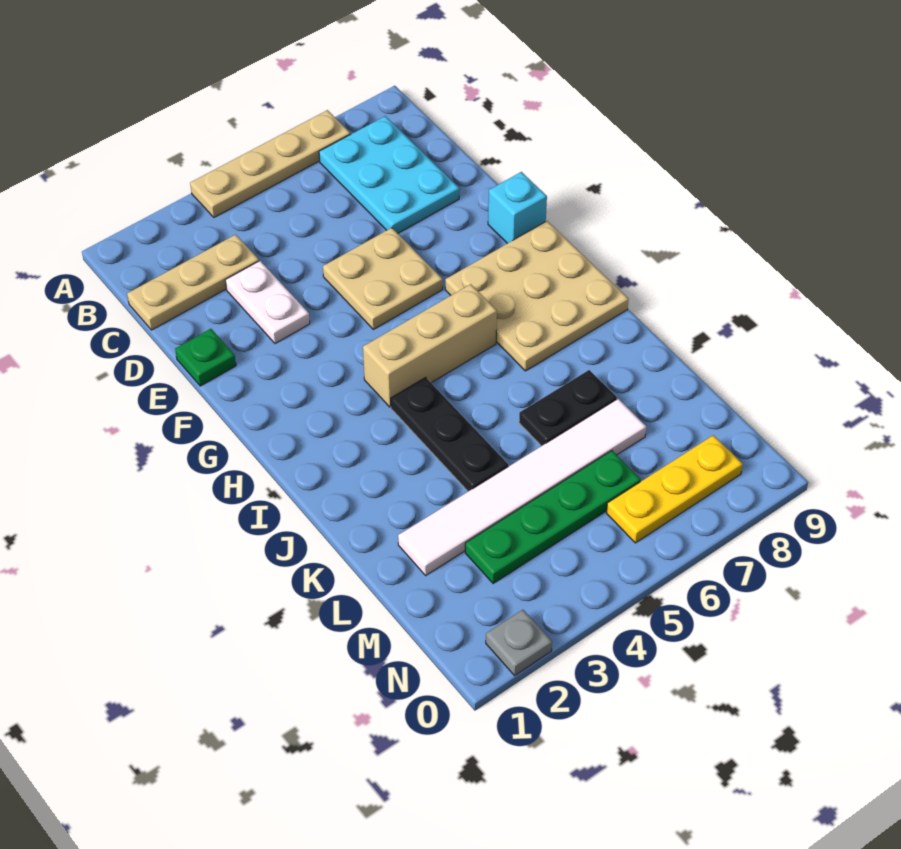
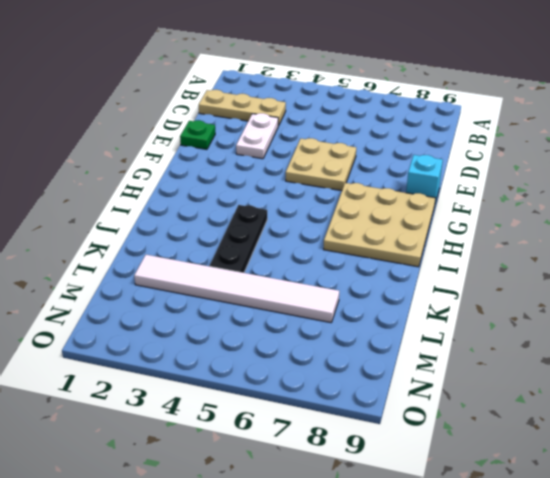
none -> tan plate A4:A7 level 1
none -> cyan plate B7:D8 level 1
none -> tan brick H4:H6 level 1

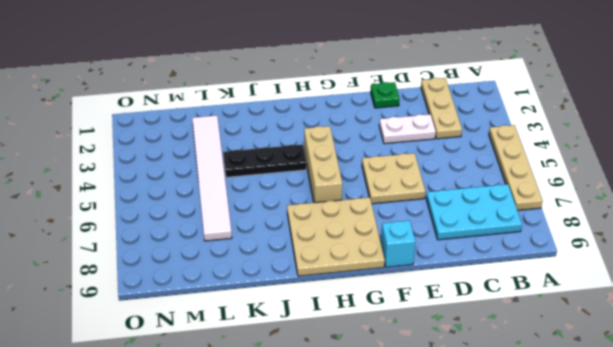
none -> black plate K6:K7 level 1
none -> green plate M3:M6 level 1
none -> yellow plate N6:N8 level 1

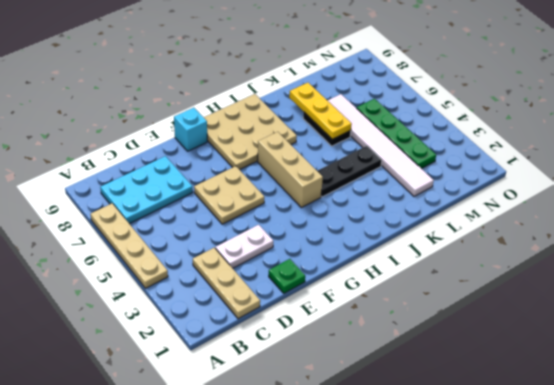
yellow plate K6:K8 level 2 -> yellow plate N6:N8 level 1
none -> grey plate O2 level 1

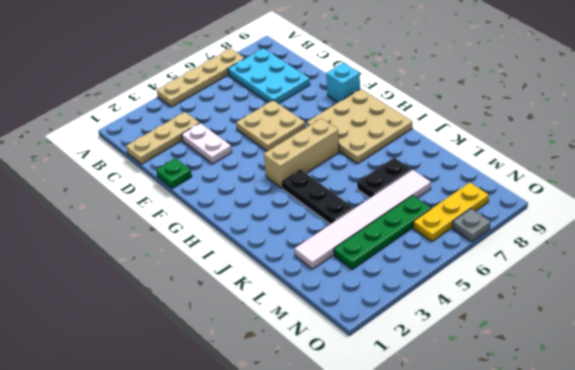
grey plate O7 level 1 -> grey plate O2 level 1

